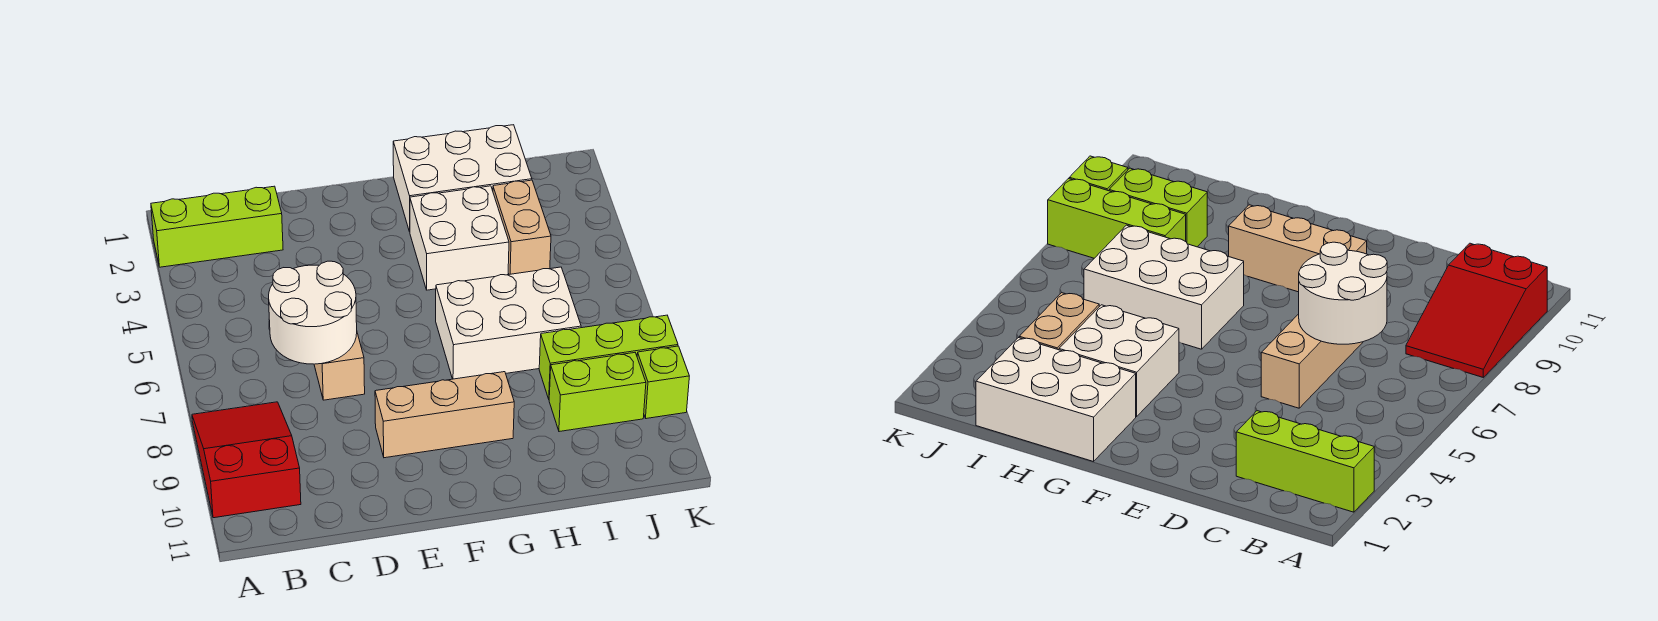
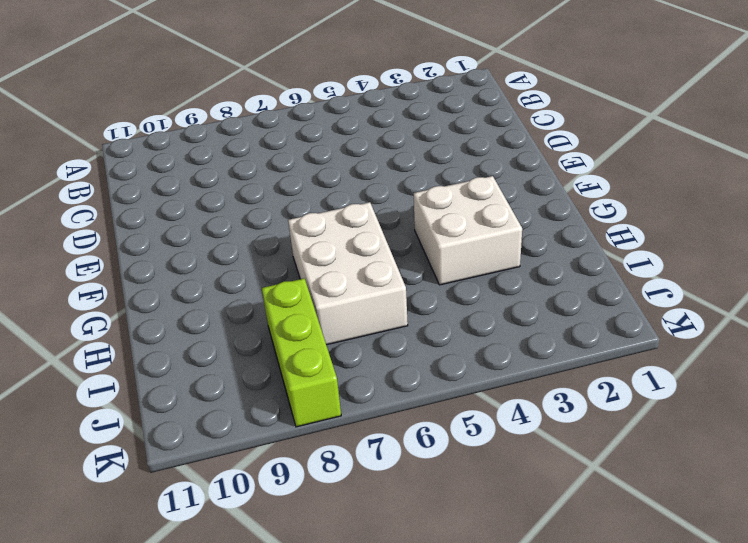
none -> lime brick A2:C2 level 1
none -> red slope A8:B10 level 1 top 10
none -> tan brick D5:D7 level 1

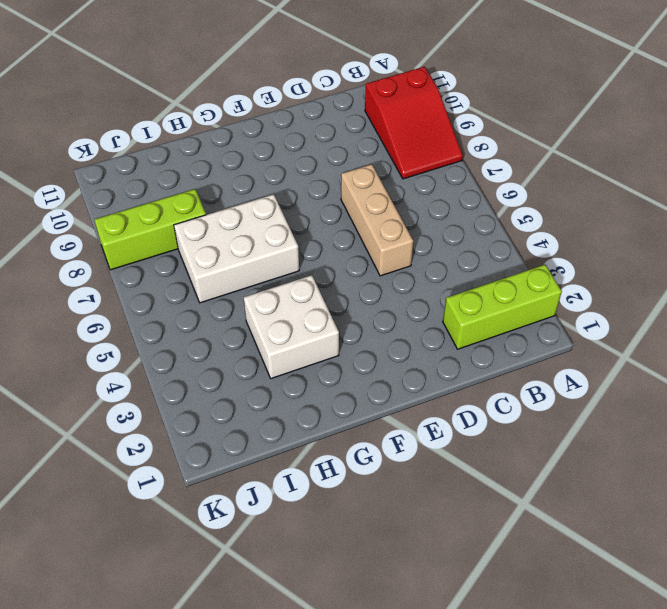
none -> tan brick E9:G9 level 1
none -> white brick G1:I2 level 1
none -> tan brick I3:I4 level 1

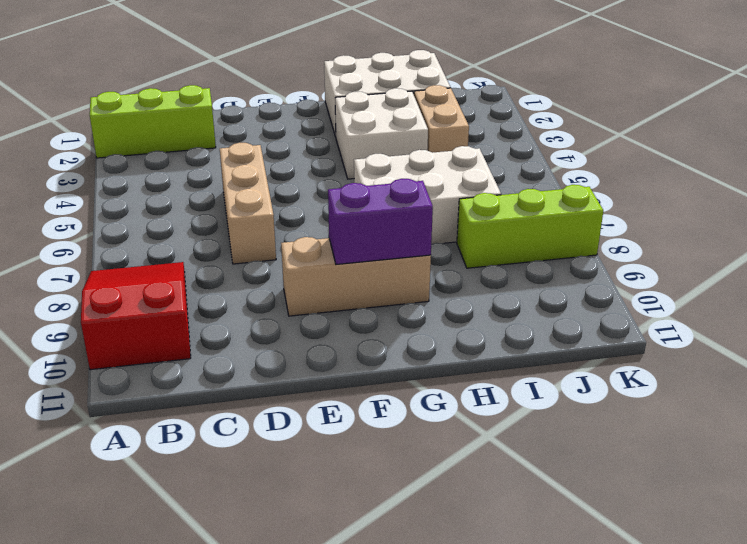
purple brick F9:G9 level 2 -> none
none -> lime brick I9:J9 level 1
none -> lime brick K9 level 1
none -> white round brick C6:D7 level 2

